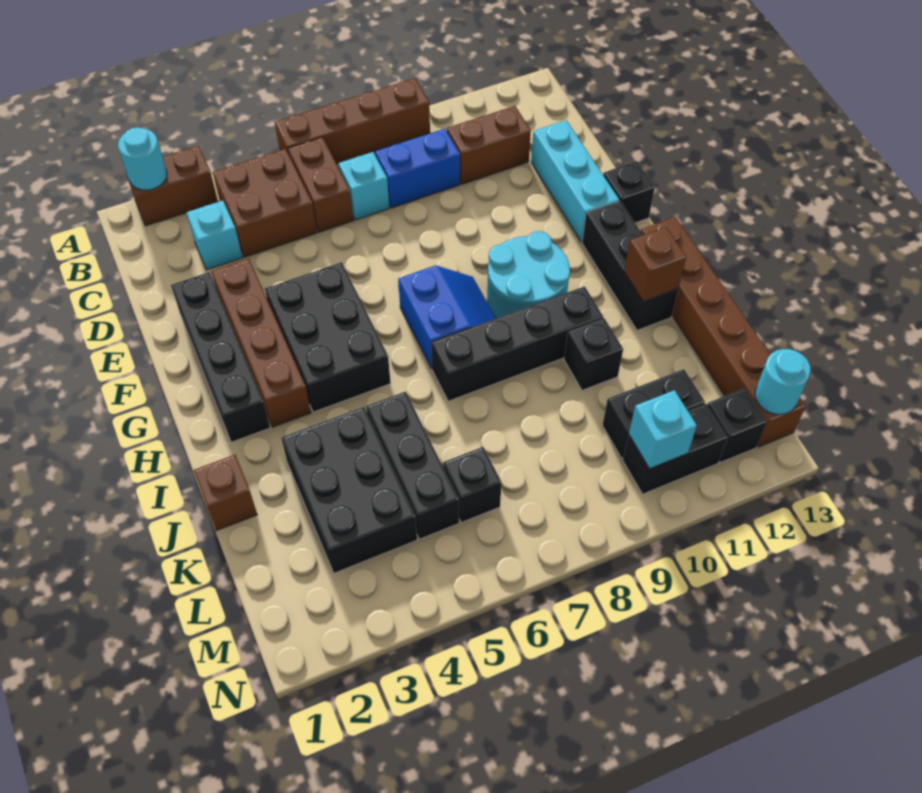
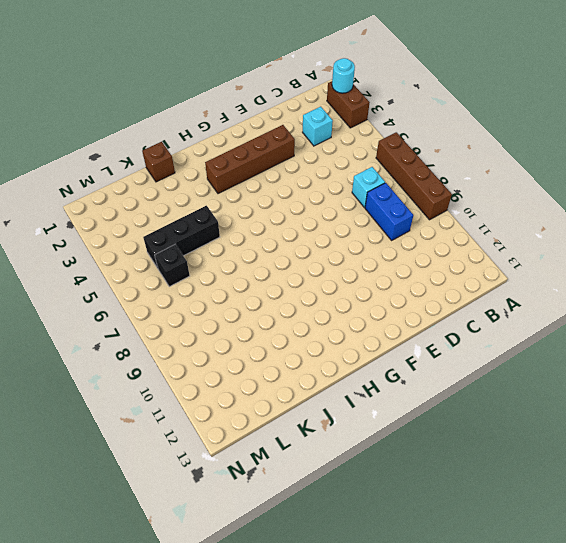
none -> brown brick B4:C5 level 1
none -> brown brick B6:C6 level 1
none -> brown brick C10:C11 level 1
none -> cyan brick D12:F12 level 1

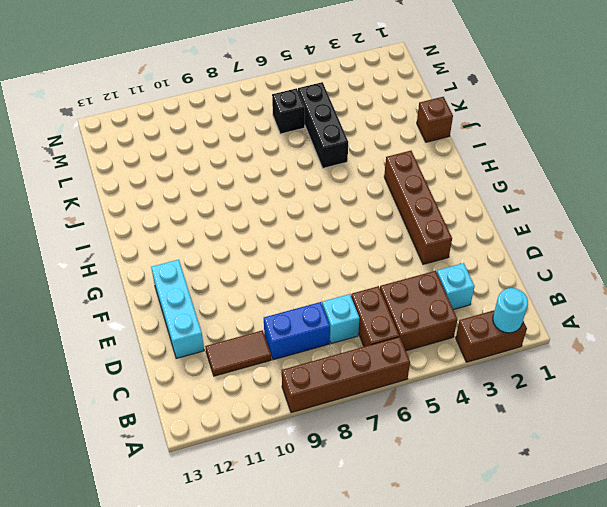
brown tile C10:C11 level 1 -> brown brick C10:C11 level 1
none -> black brick E2:H2 level 1
none -> black brick F4:H5 level 1
none -> black brick F13 level 1
none -> blue slope G7:H8 level 1 top 7

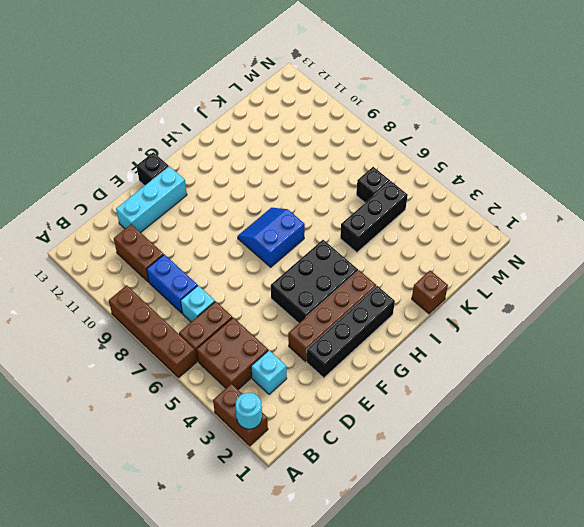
none -> cyan round brick G9:H10 level 1
none -> black brick G12:I12 level 1
none -> brown brick H13:M13 level 1
none -> black brick I7:I10 level 1

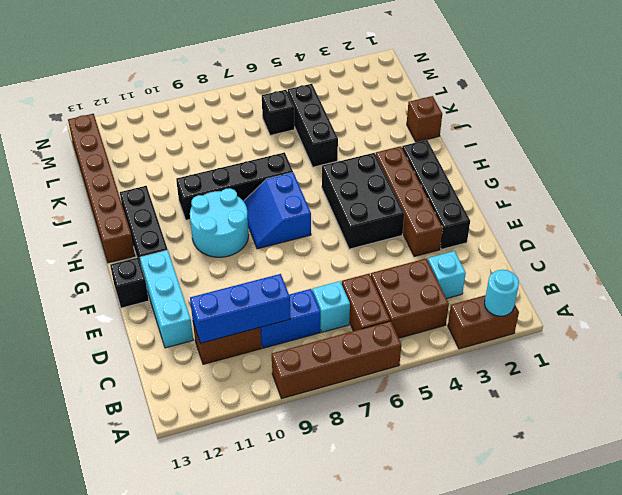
blue brick C9:C11 level 2 -> none
none -> black brick J3:L4 level 1
none -> black brick J10 level 1
none -> black brick L10:L11 level 1
none -> black brick M10:M11 level 1

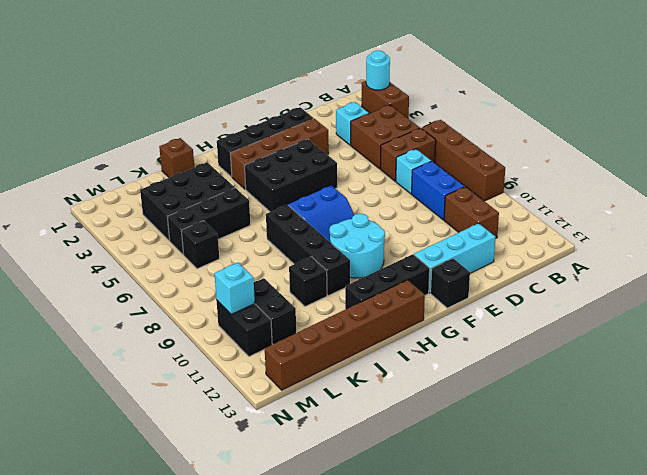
none -> black brick M12 level 1
none -> brown brick I12 level 2
none -> cyan round brick M13 level 2

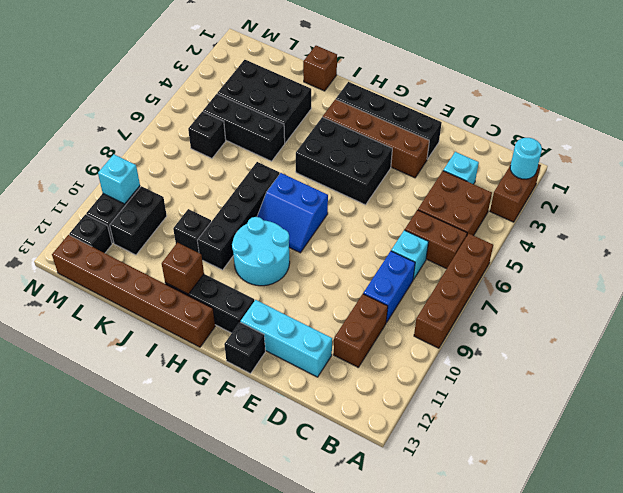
none -> cyan round brick M13 level 2

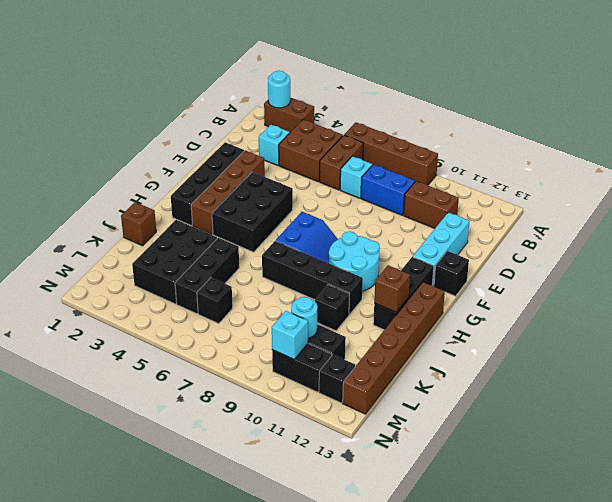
cyan round brick L10 level 2 -> cyan round brick M13 level 2

